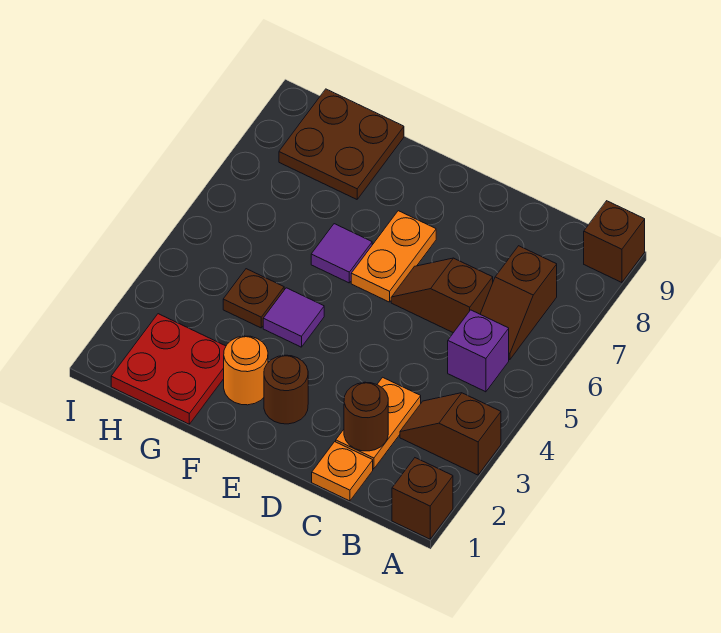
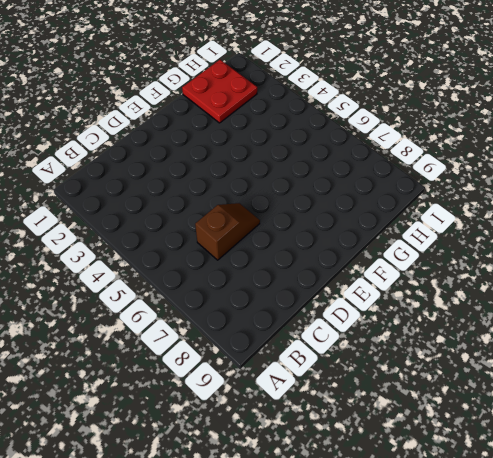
none -> brown brick A1 level 1
none -> brown slope A3:B3 level 1 top A
none -> brown brick A9 level 1

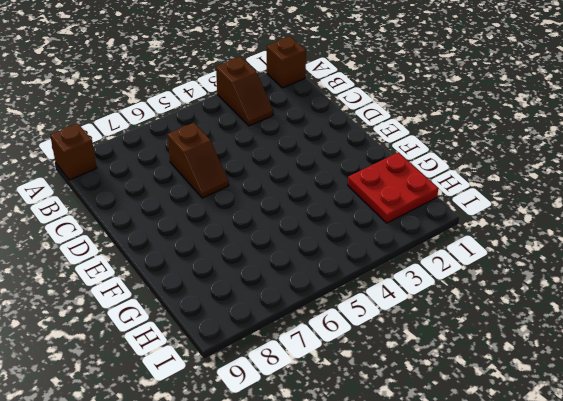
none -> purple brick B5 level 1
none -> brown slope B6:B7 level 1 top 7
none -> orange plate C1 level 1

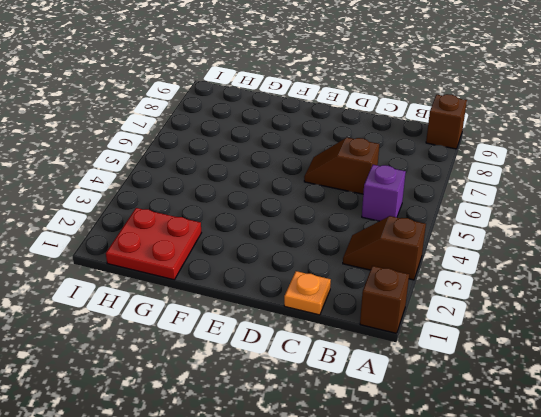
none -> brown slope B6:B7 level 1 top 7
none -> orange plate C2:C3 level 1
none -> brown round brick E2 level 1

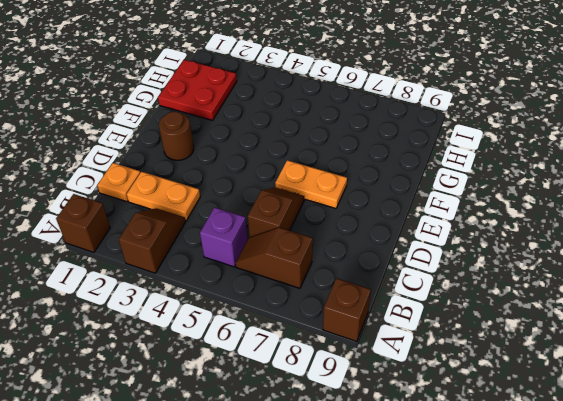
none -> orange round brick F2 level 1
none -> purple tile F4 level 1
none -> purple tile F6 level 1

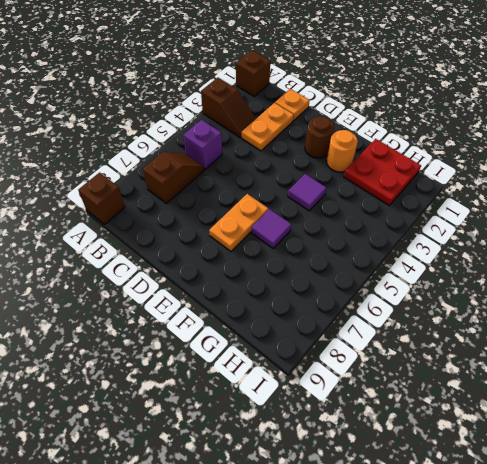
none -> brown slope C6:D6 level 1 top C
none -> brown plate G4 level 1
none -> brown plate G8:H9 level 1

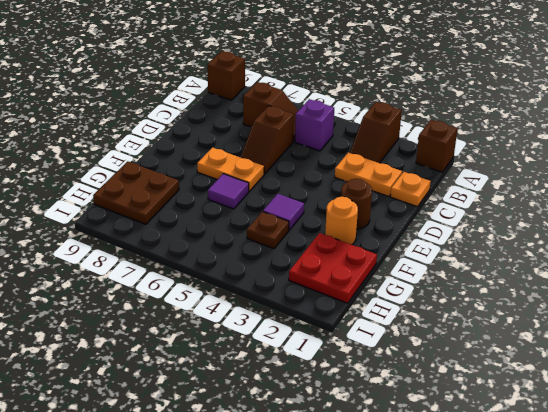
none -> brown round brick C2 level 2

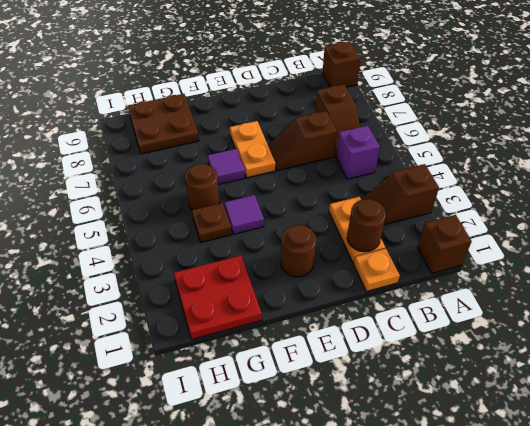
brown round brick G5 level 1 -> none
none -> orange round brick F2 level 1

